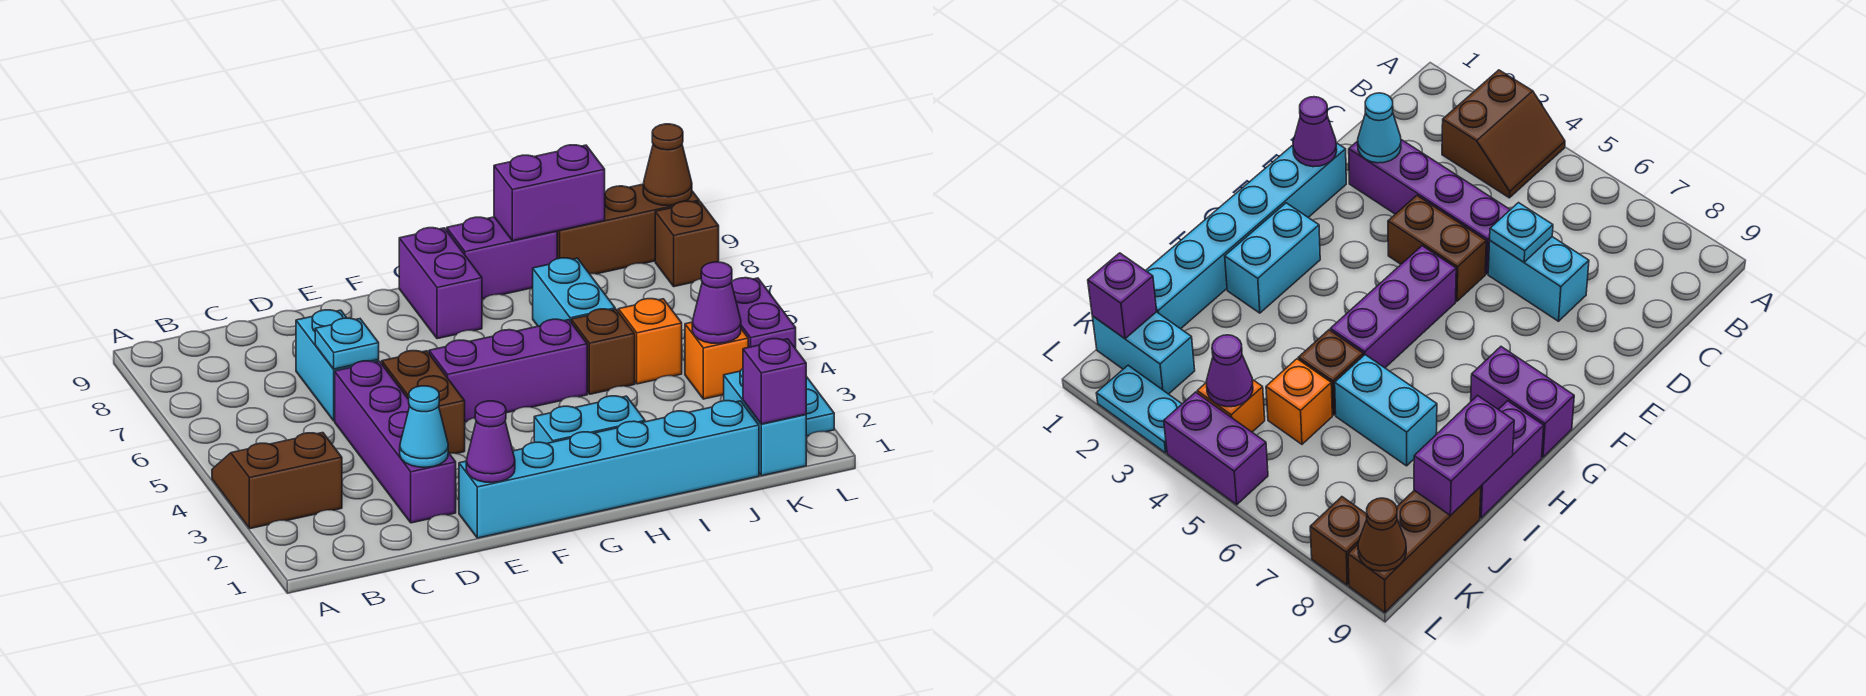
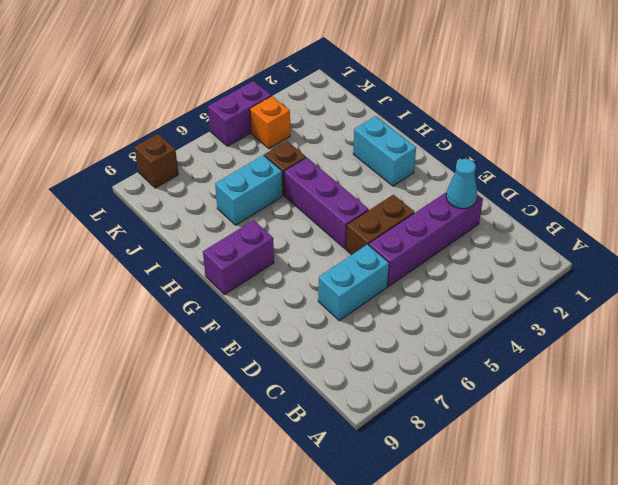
none -> brown slope A3:B4 level 1 top 3
none -> cyan brick E1:J1 level 1
none -> purple brick H9:I9 level 1

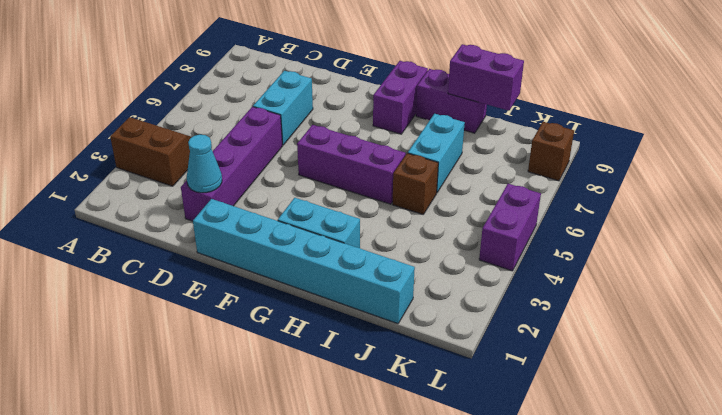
none -> brown brick E4:E5 level 1
none -> orange brick J5 level 1
none -> brown brick J9:L9 level 1

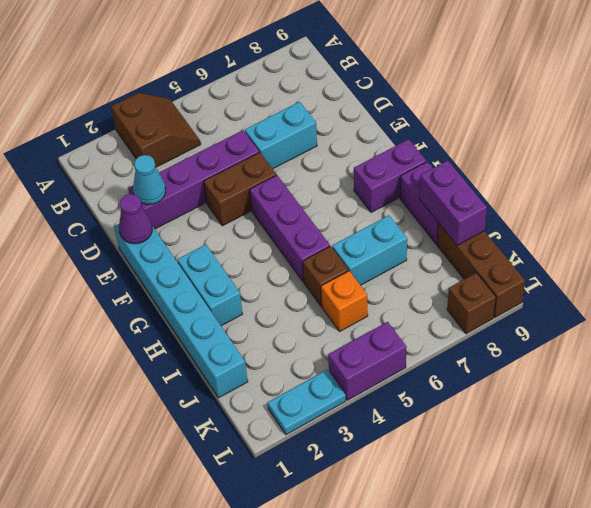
none -> cyan brick K1:K2 level 1
none -> orange brick K4 level 1
none -> cyan plate D6 level 2

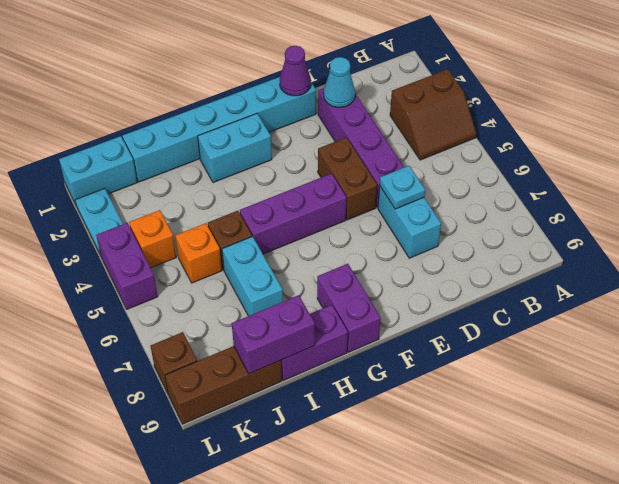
cyan brick K1:L1 level 1 -> cyan brick K1:K2 level 1
none -> purple brick K1 level 2
none -> purple cone K4 level 2
none -> brown cone L9 level 2

